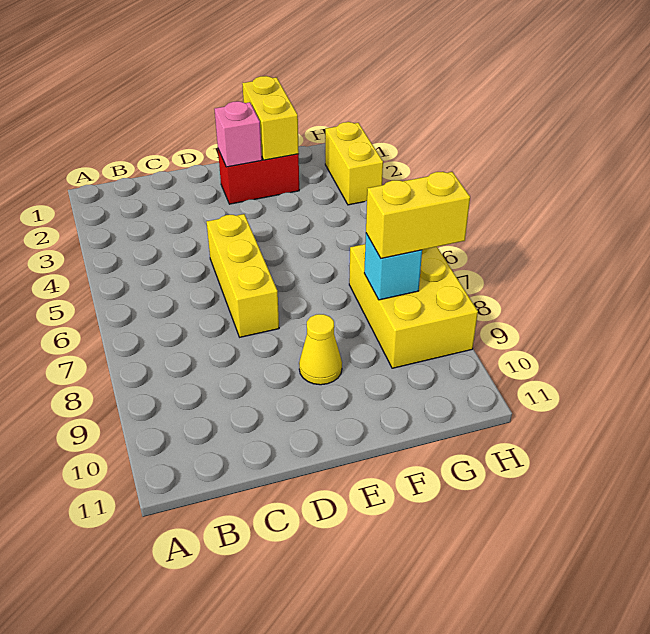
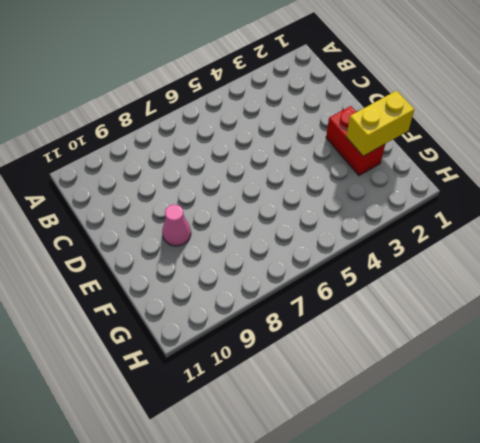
pink cone E9 level 1 -> yellow cone E9 level 1
none -> yellow brick D5:D7 level 1
none -> yellow brick G7:H9 level 1

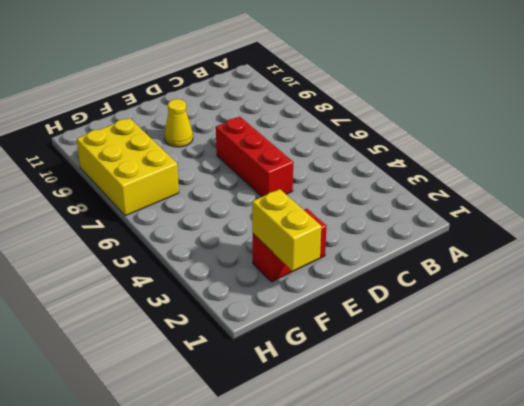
red brick D5:D7 level 1 -> yellow brick D5:D7 level 1
none -> yellow brick H2:H3 level 1
none -> pink brick E2 level 2

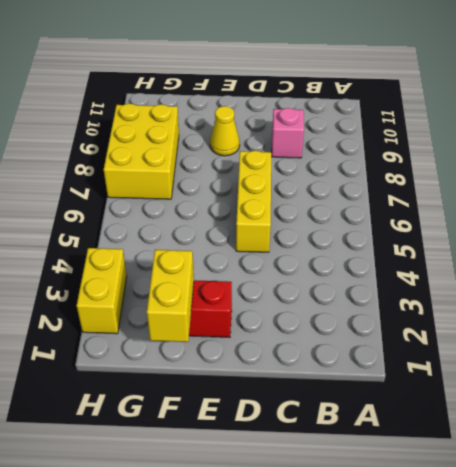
pink brick C9 level 1 -> pink brick E2 level 2
none -> cyan brick G8 level 2
none -> yellow brick G8:H8 level 3

